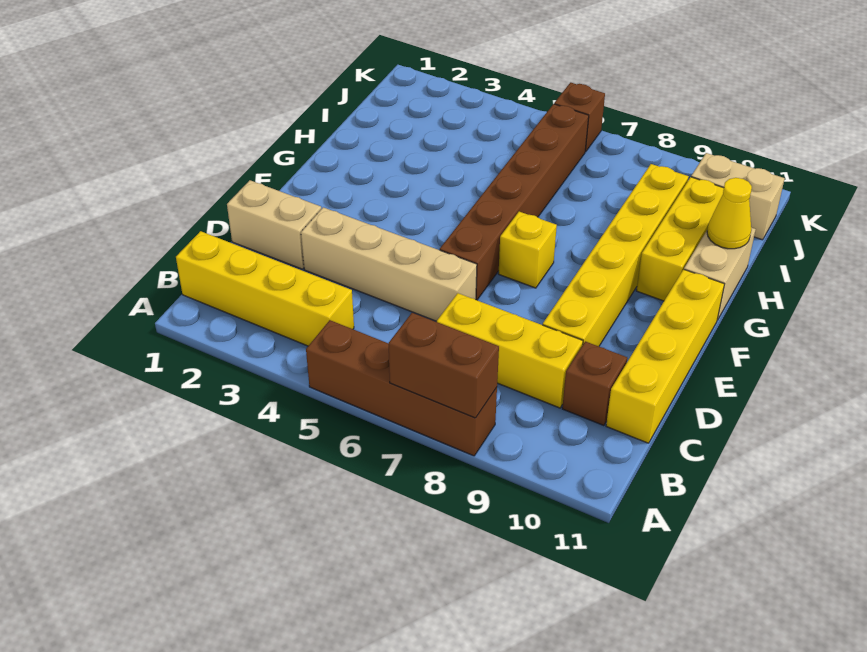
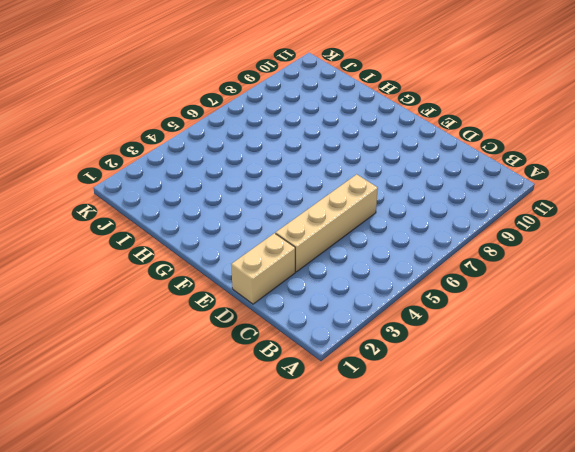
none -> brown brick A5:A8 level 1
none -> yellow brick B1:B4 level 1
none -> yellow brick C7:C9 level 1

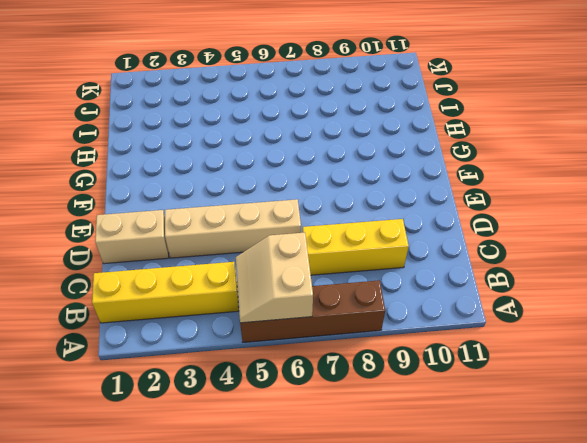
tan slope A5:B6 level 2 top 6 -> none
none -> brown brick C10 level 1
none -> yellow brick C11:F11 level 1
none -> yellow brick D9:I9 level 1

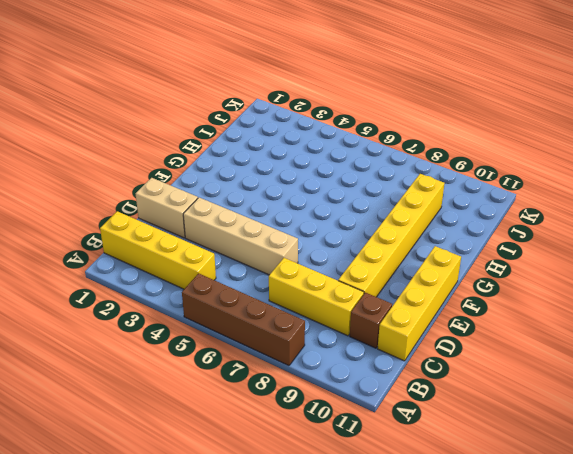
none -> brown brick E6:J6 level 1
none -> yellow brick F7 level 1
none -> yellow brick G10:I10 level 1

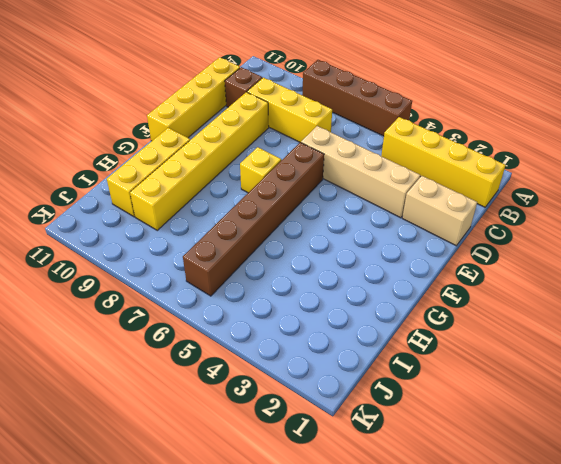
none -> tan brick G11:H11 level 1
none -> tan brick J10:J11 level 1
none -> brown brick K6 level 1

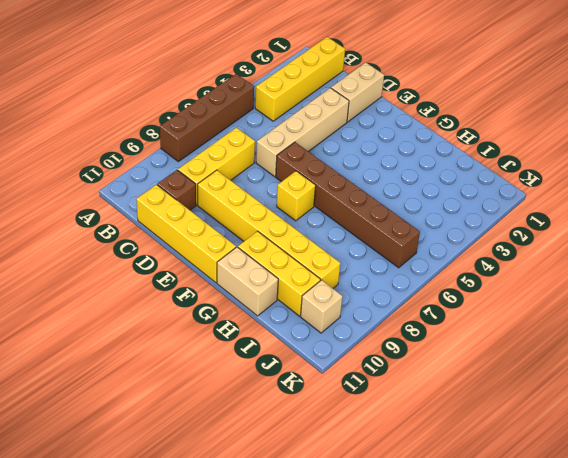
tan brick J10 level 1 -> tan brick J10:J11 level 1
none -> brown brick K6 level 1
none -> brown brick A7:A8 level 2
none -> yellow cone H11 level 2

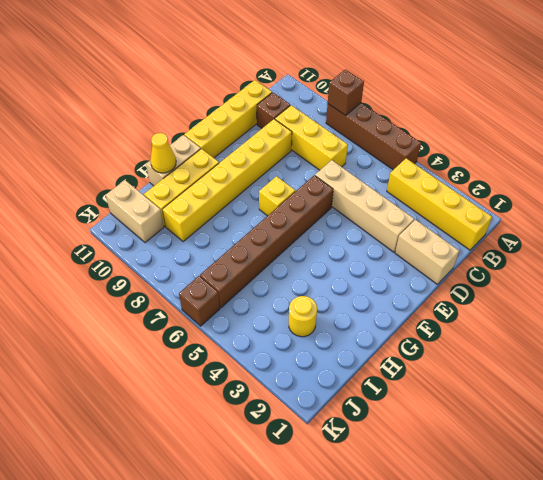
brown brick A8 level 2 -> brown brick A7:A8 level 2
yellow round brick I3 level 1 -> none

